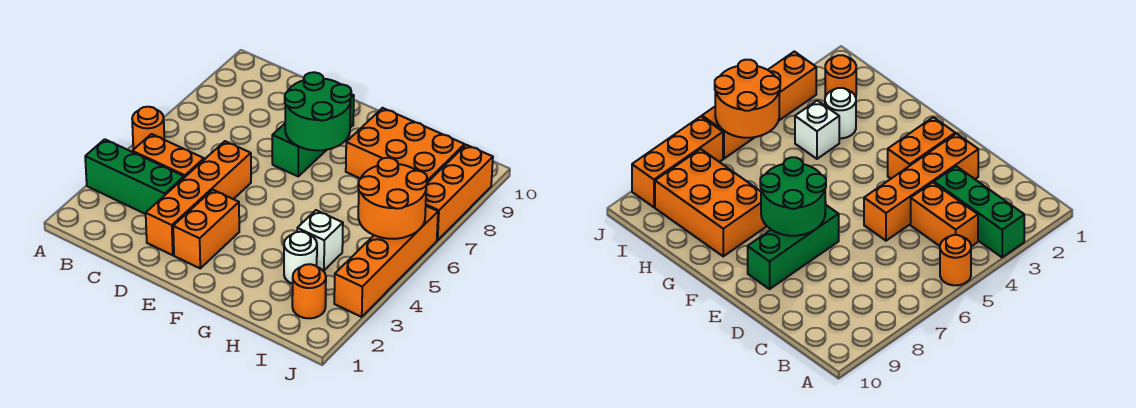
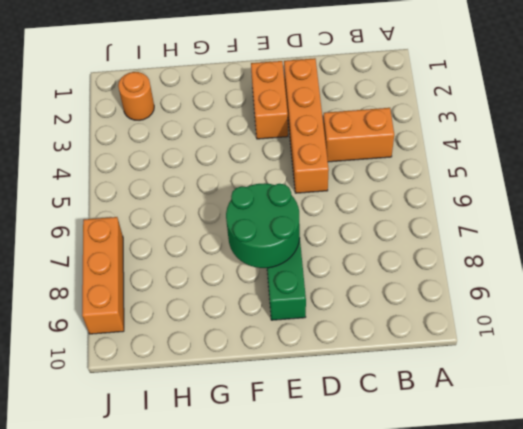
none -> green brick A3:C3 level 1
none -> orange round brick A5 level 1
none -> orange brick G8:I9 level 1

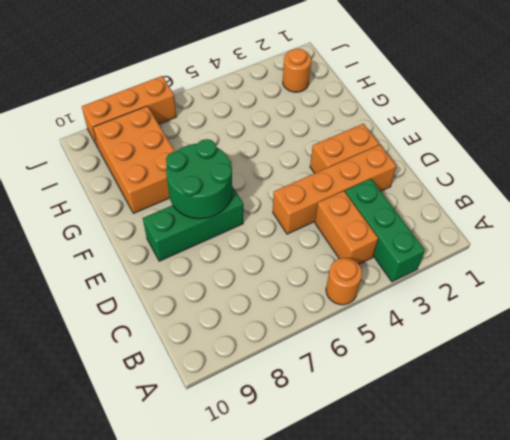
none -> white round brick H3 level 1
none -> white brick H4 level 1
none -> orange brick J3:J6 level 1

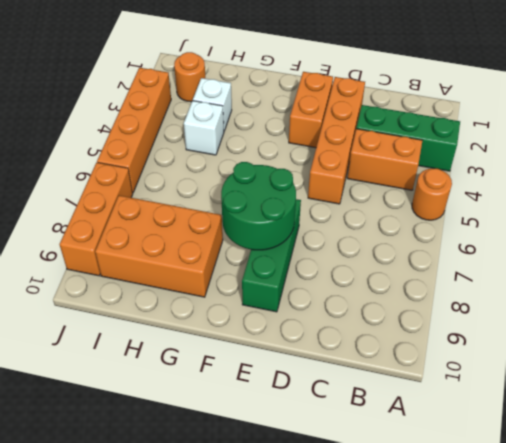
white brick H3 level 1 -> white round brick H3 level 1
none -> orange round brick I5:J6 level 2

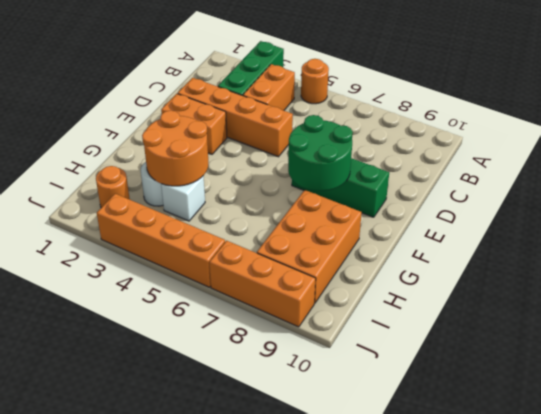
orange round brick G3:H4 level 2 -> orange round brick I5:J6 level 2

